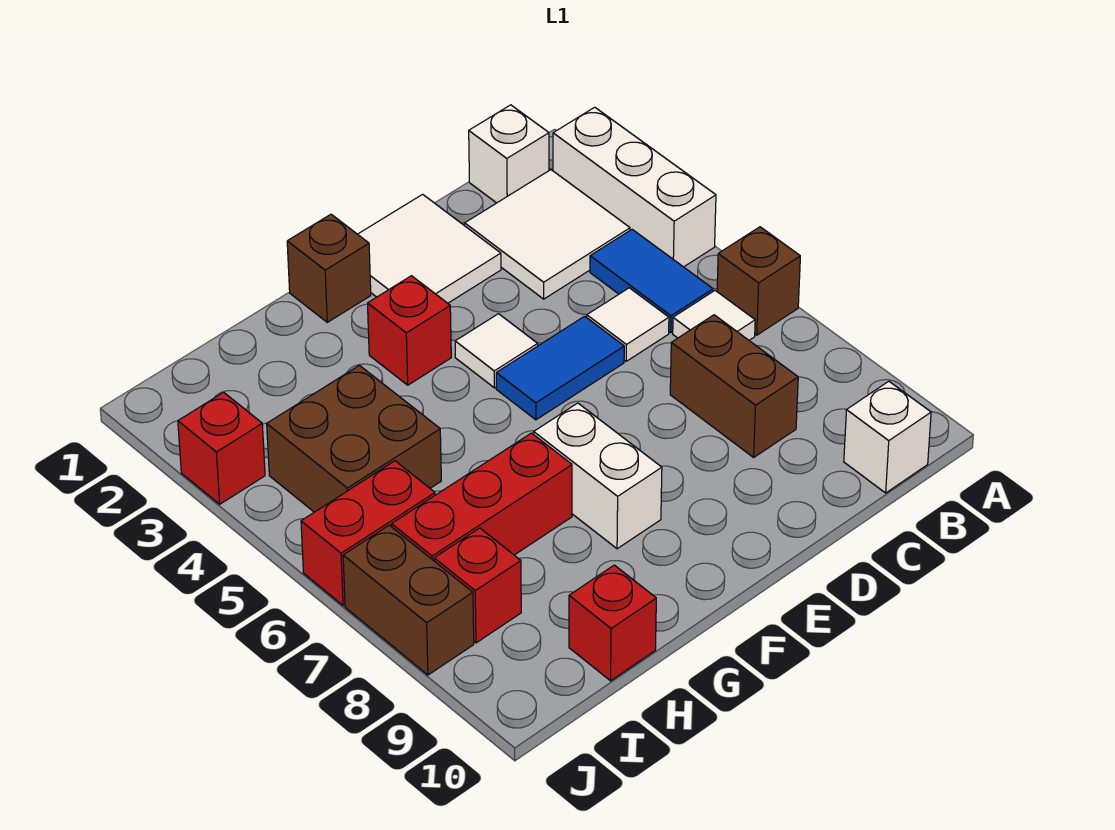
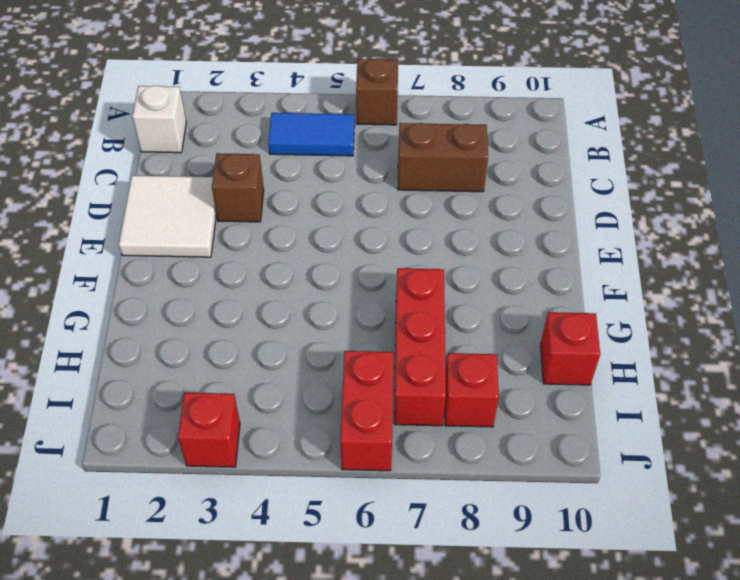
brown brick D3 level 1 -> brown brick F1 level 1
none -> white brick A2:A4 level 1
none -> white tile B2:C3 level 1
none -> white tile B6 level 1

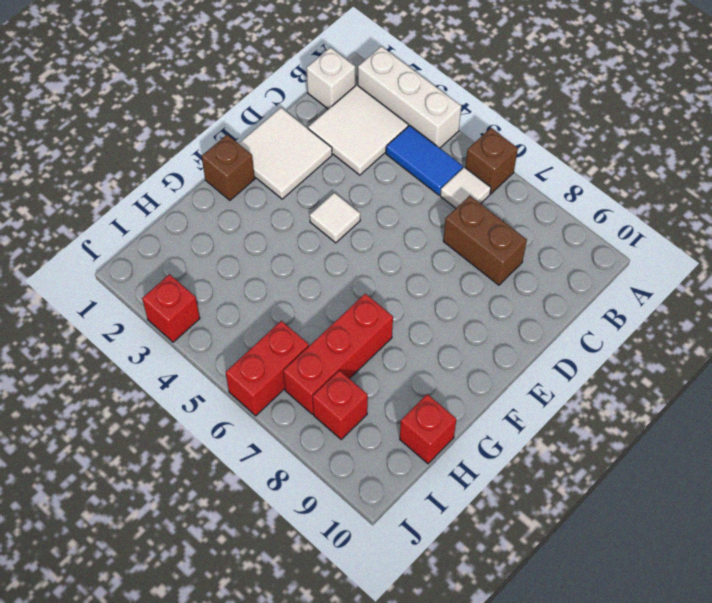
none -> white brick B10 level 1
none -> white tile C5 level 1
none -> blue tile D5:E5 level 1

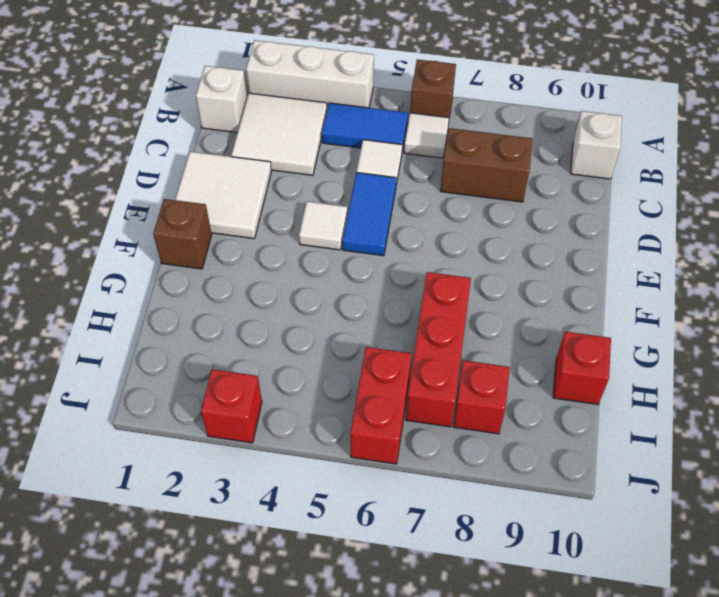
none -> red brick F3 level 1
none -> white brick F7:F8 level 1
none -> brown brick H4:I5 level 1

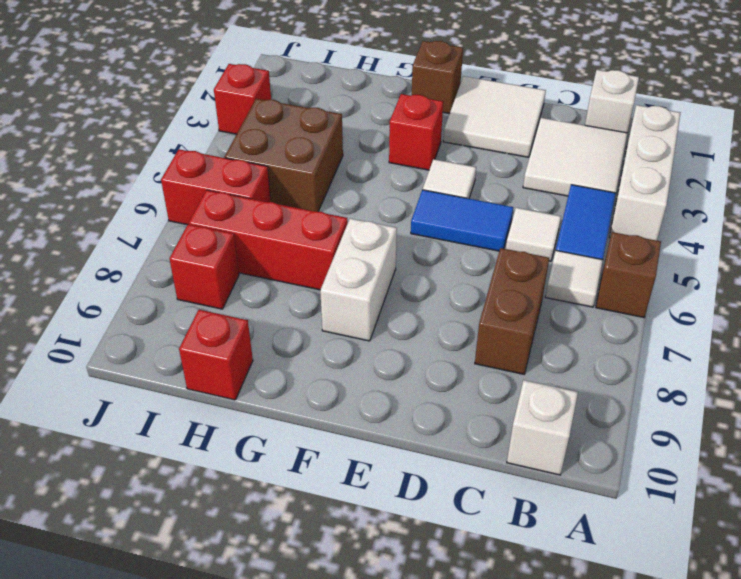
none -> brown brick J7:J8 level 1

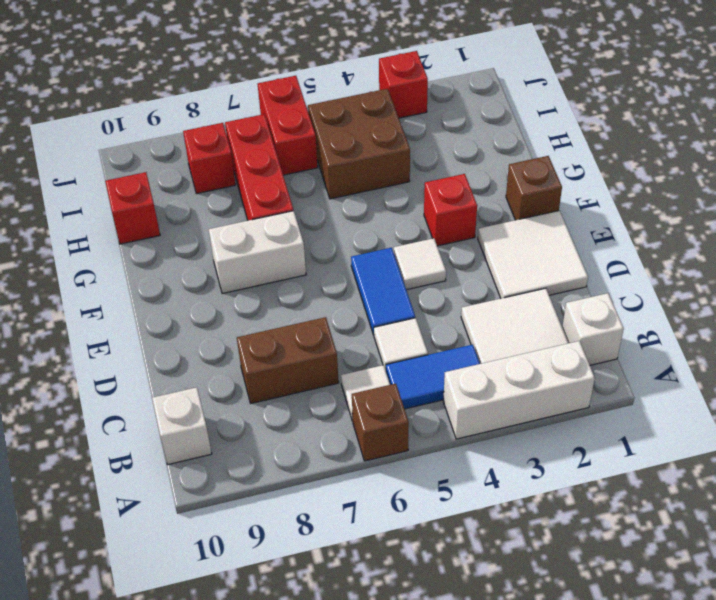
none -> brown brick J7:J8 level 1

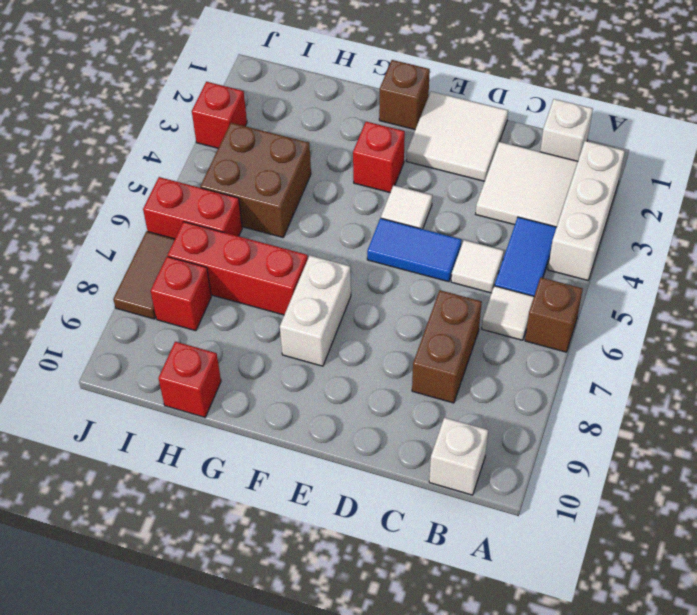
brown tile J7:J8 level 1 -> brown brick J7:J8 level 1

